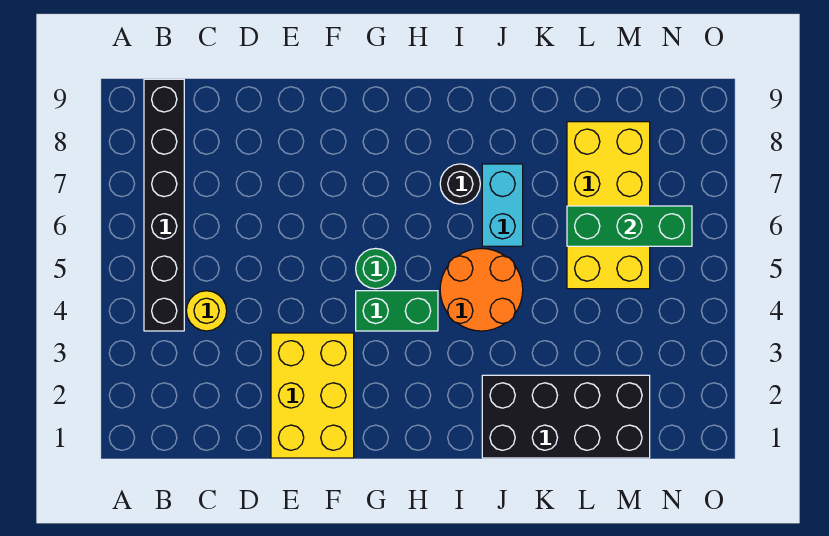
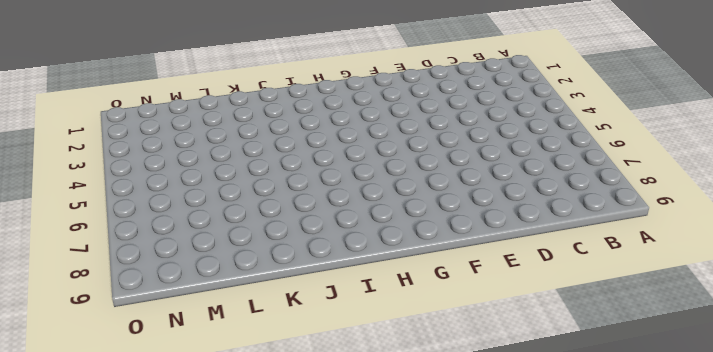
none -> black brick B4:B9 level 1
none -> yellow round brick C4 level 1

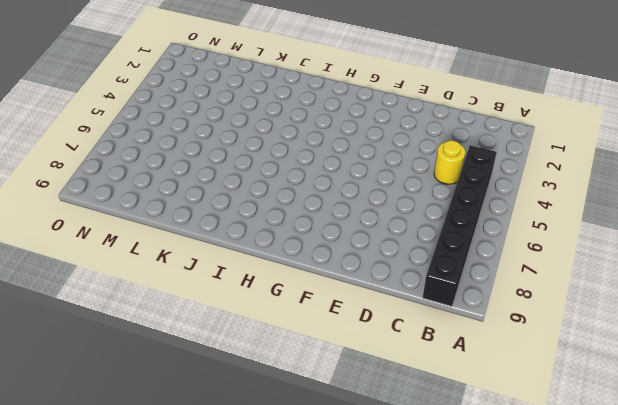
none -> yellow brick E1:F3 level 1
none -> green brick G4:H4 level 1

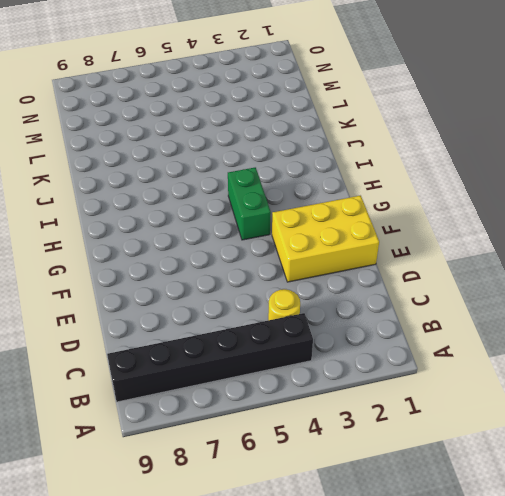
none -> green round brick G5 level 1
none -> orange round brick I4:J5 level 1

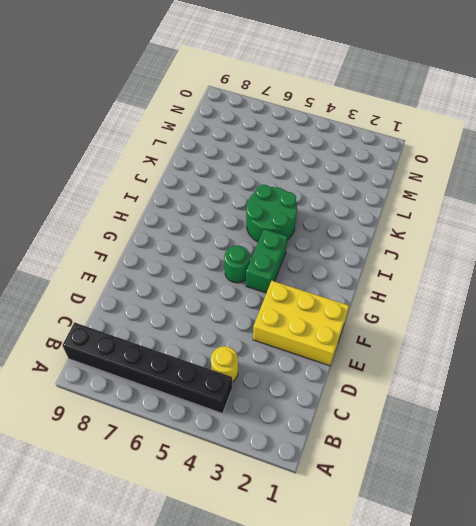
green round brick I4:J5 level 1 -> orange round brick I4:J5 level 1
none -> black round brick I7 level 1
none -> black brick J1:M2 level 1

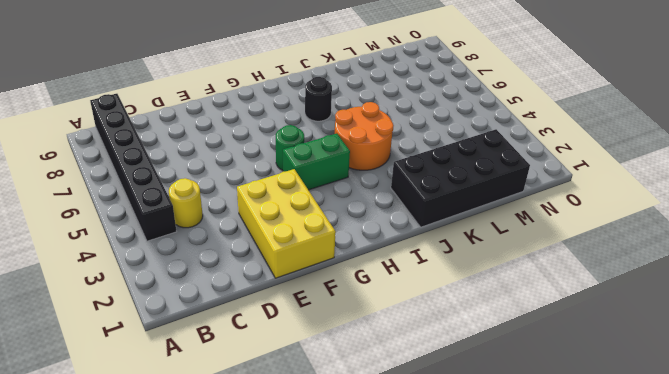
none -> cyan brick J6:J7 level 1
none -> yellow brick L5:M8 level 1

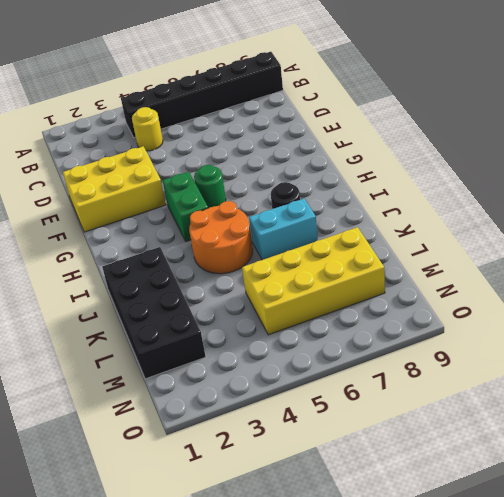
none -> green brick L6:N6 level 2

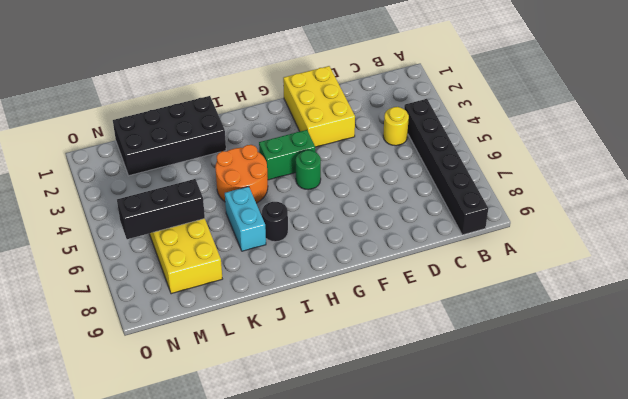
black brick L6:N6 level 2 -> green brick L6:N6 level 2

